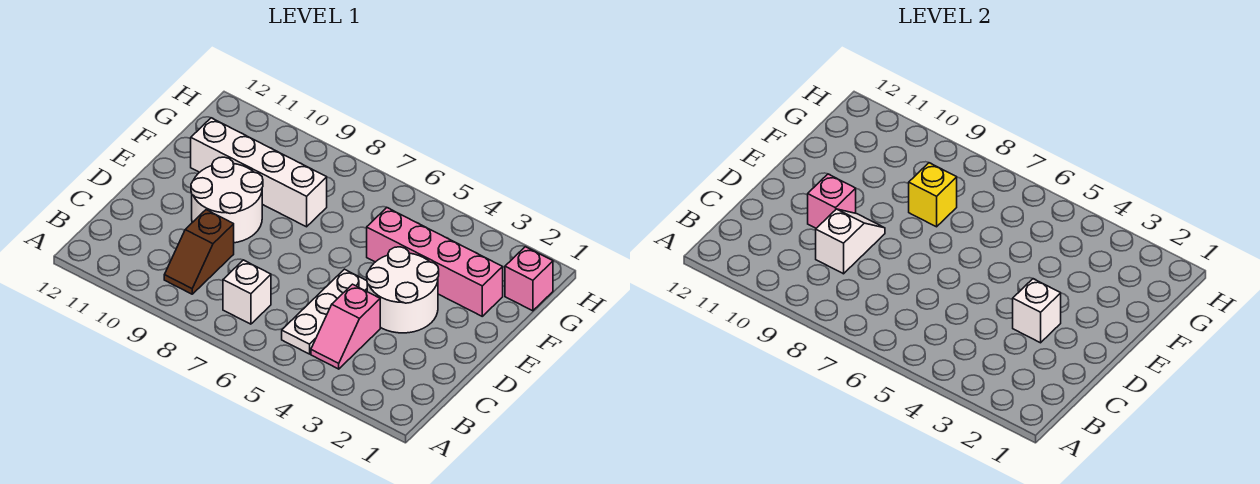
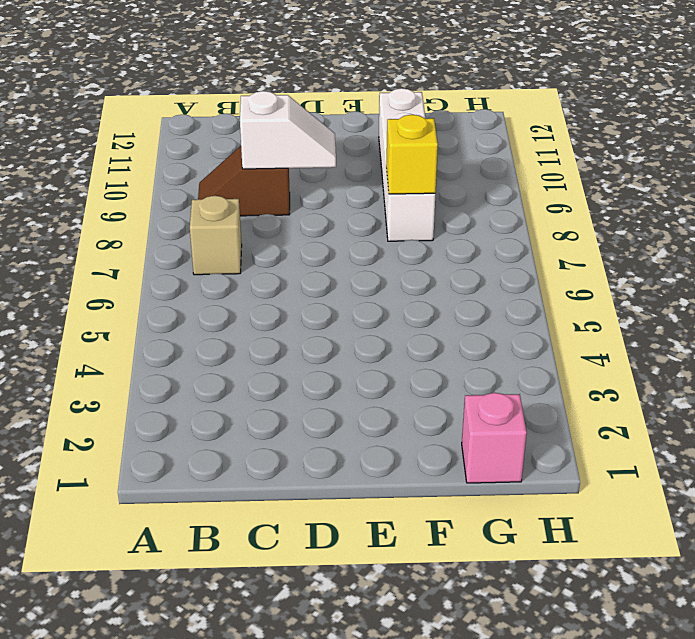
tan brick B7 level 1 -> white brick B7 level 1
none -> pink slope B4:C4 level 1 top C
none -> white plate B5:D5 level 1
none -> white round brick D3:E4 level 1

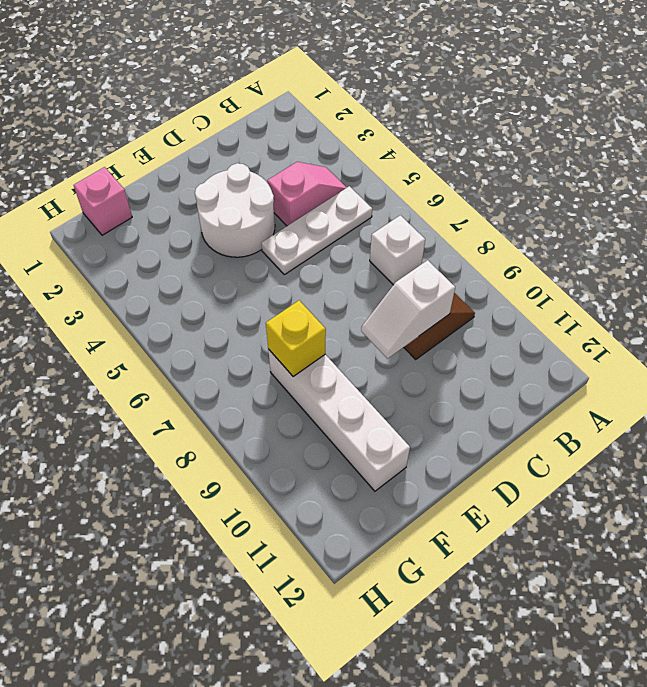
none -> white round brick D9:E10 level 1
none -> pink brick F2:F5 level 1
none -> white brick D3 level 2

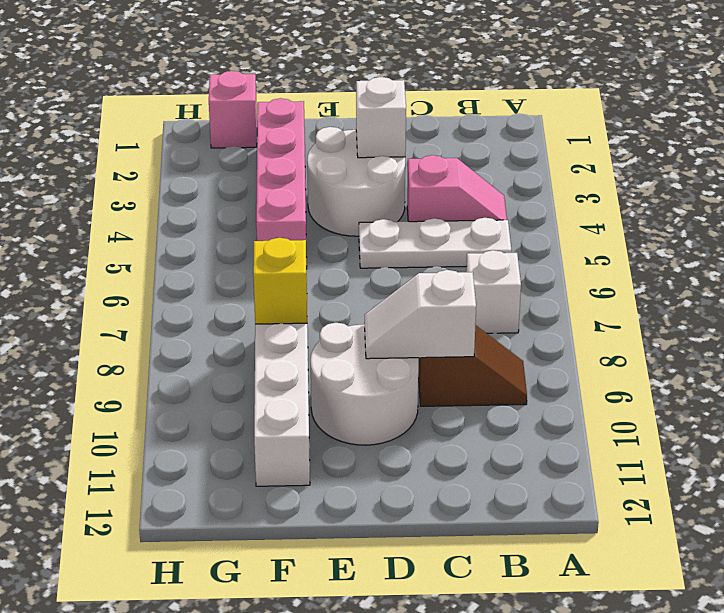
none -> pink brick D10 level 2

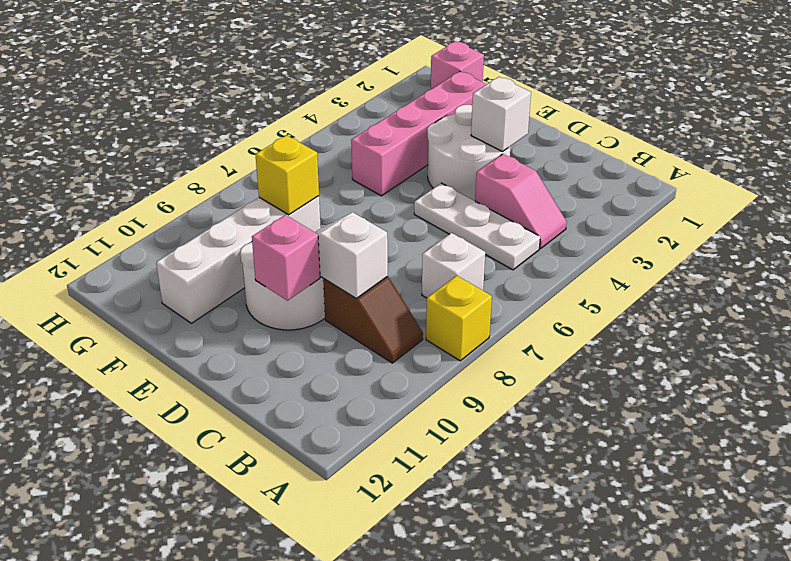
yellow brick A8 level 1 -> none

